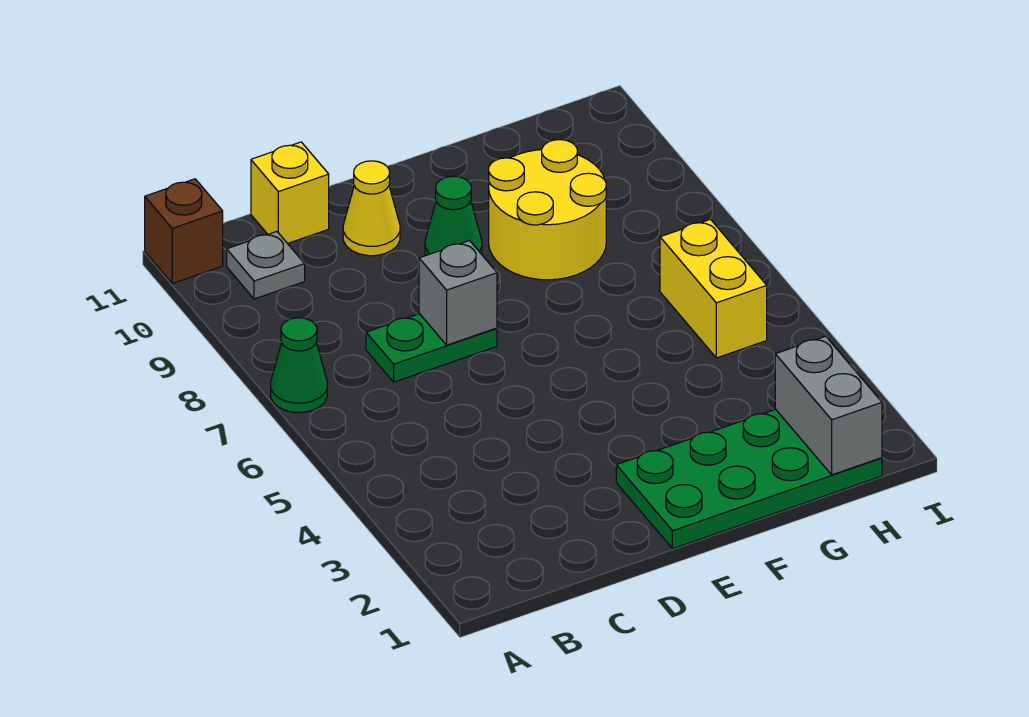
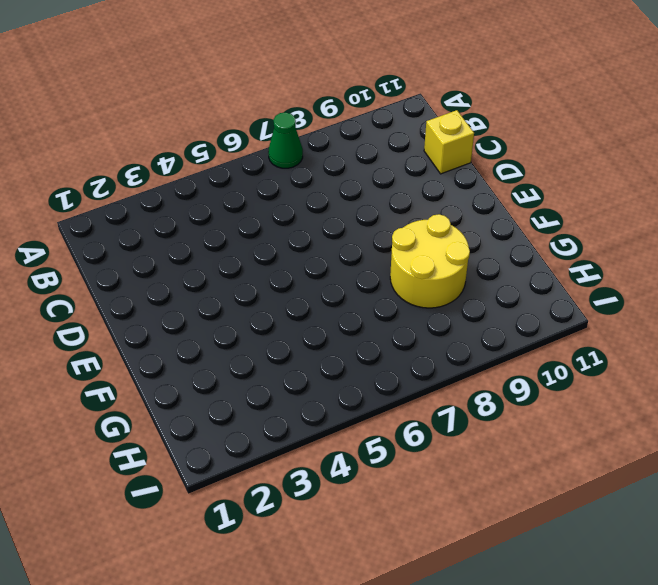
none -> brown brick A11 level 1
none -> grey plate B10 level 1
none -> green plate C7:D7 level 1

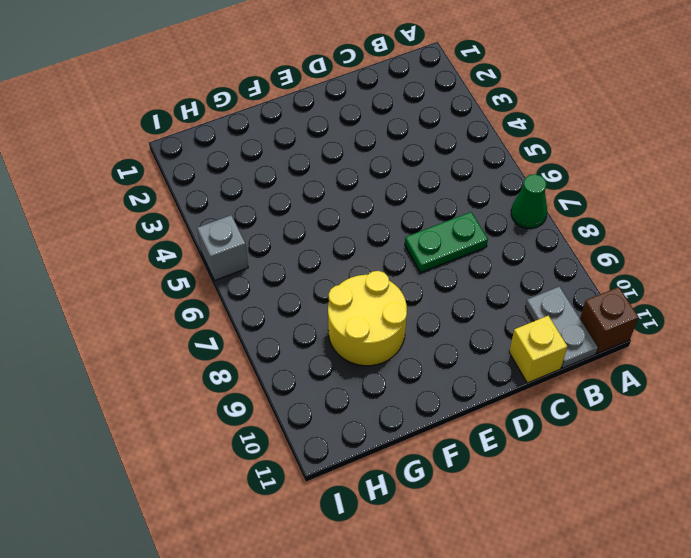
grey plate B10:B11 level 1 -> grey plate B10 level 1
grey brick I5 level 1 -> grey brick D7 level 2
none -> yellow cone D10 level 1
none -> green plate E1:H2 level 1
none -> green cone E9 level 1

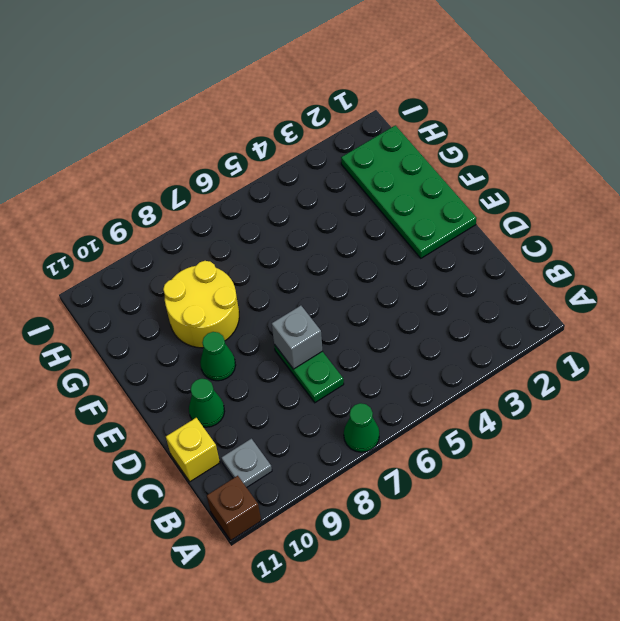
green cone D10 level 1 -> yellow cone D10 level 1
none -> yellow brick H5:H6 level 1
none -> grey brick H1:H2 level 2

